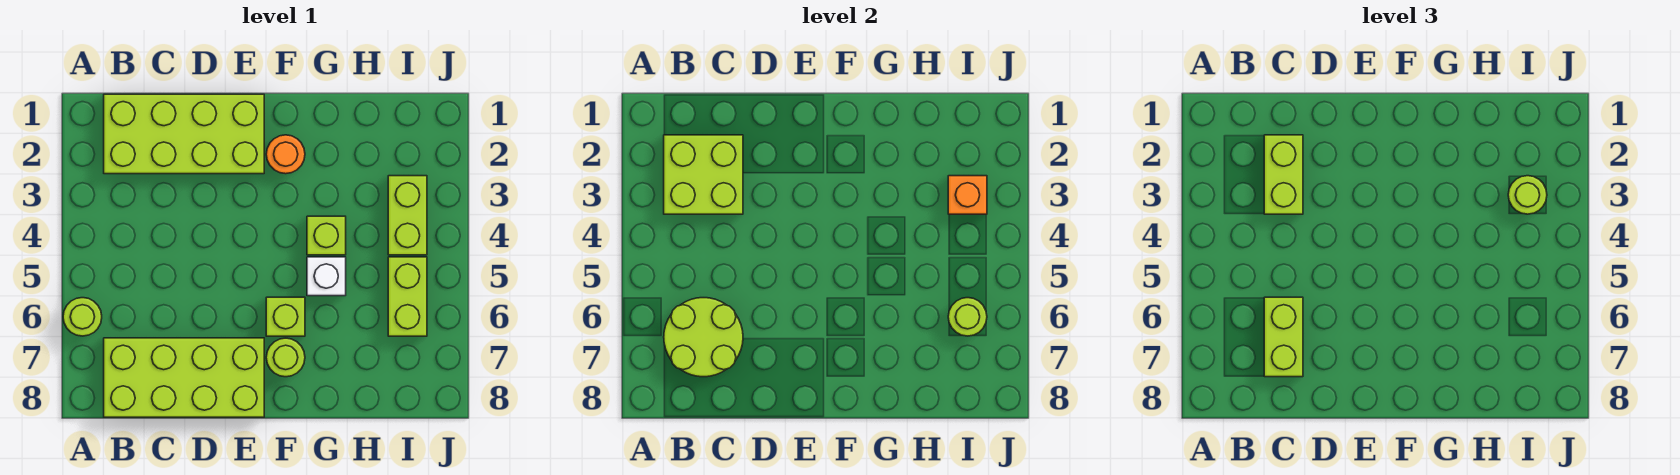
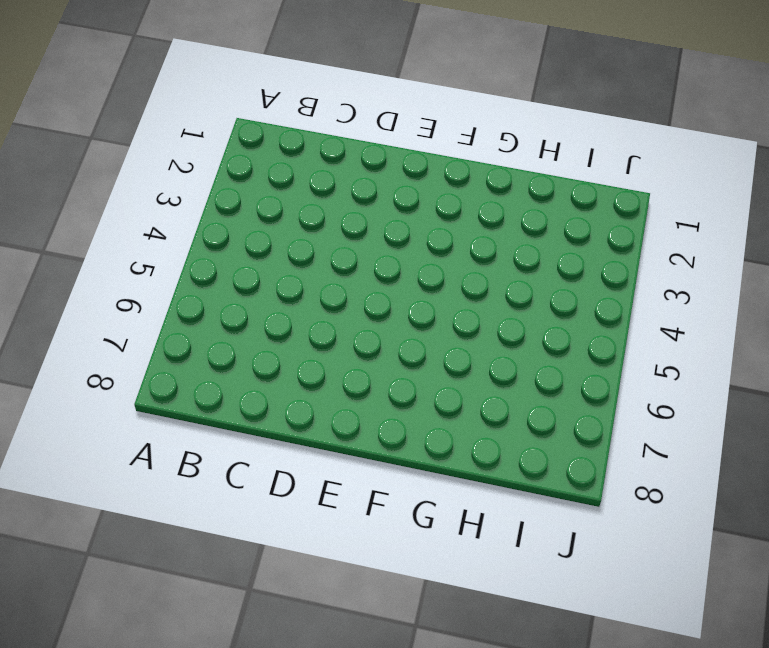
none -> lime round brick A6 level 1
none -> lime brick B1:E2 level 1
none -> lime brick B7:E8 level 1

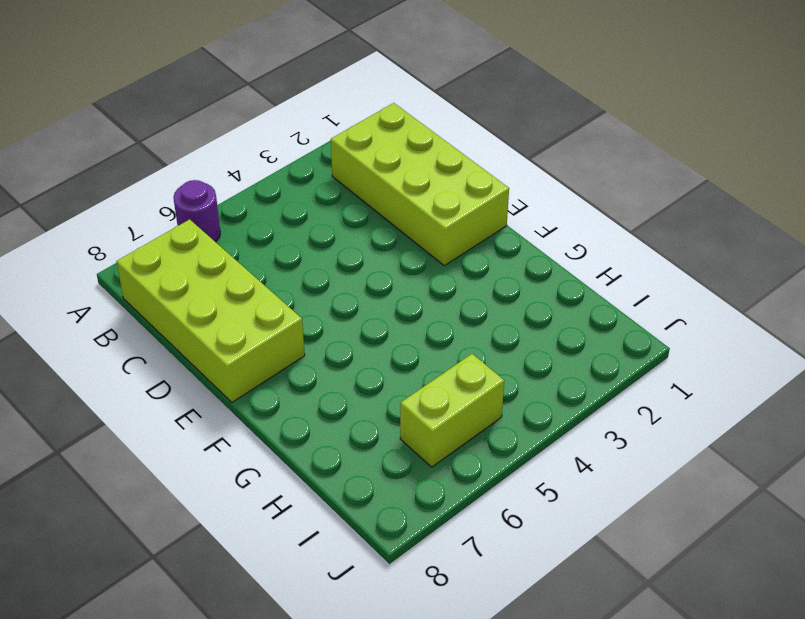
purple round brick A6 level 1 -> lime round brick A6 level 1
none -> orange round brick F2 level 1
none -> lime brick F6 level 1
none -> lime round brick F7 level 1

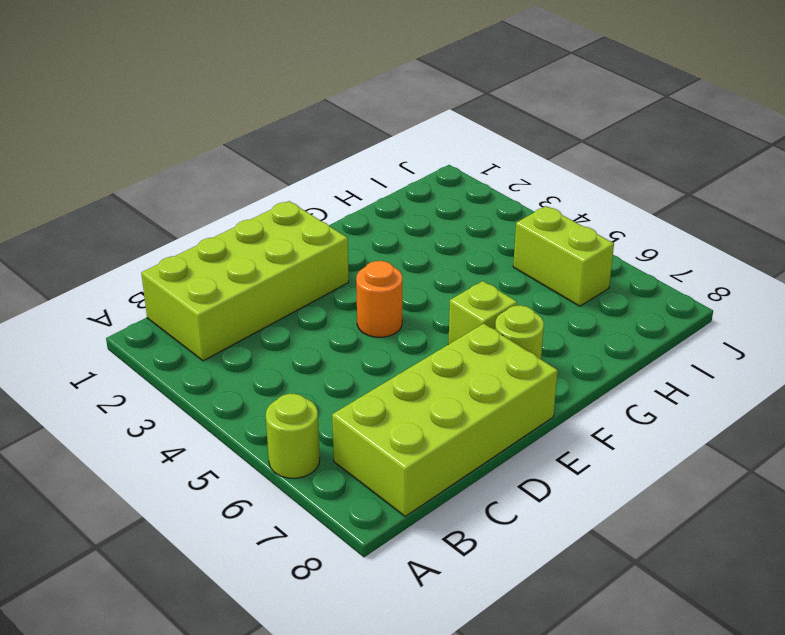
orange round brick E4 level 1 -> orange round brick F2 level 1
none -> lime brick G4 level 1
none -> white brick G5 level 1
none -> lime brick I3:I4 level 1

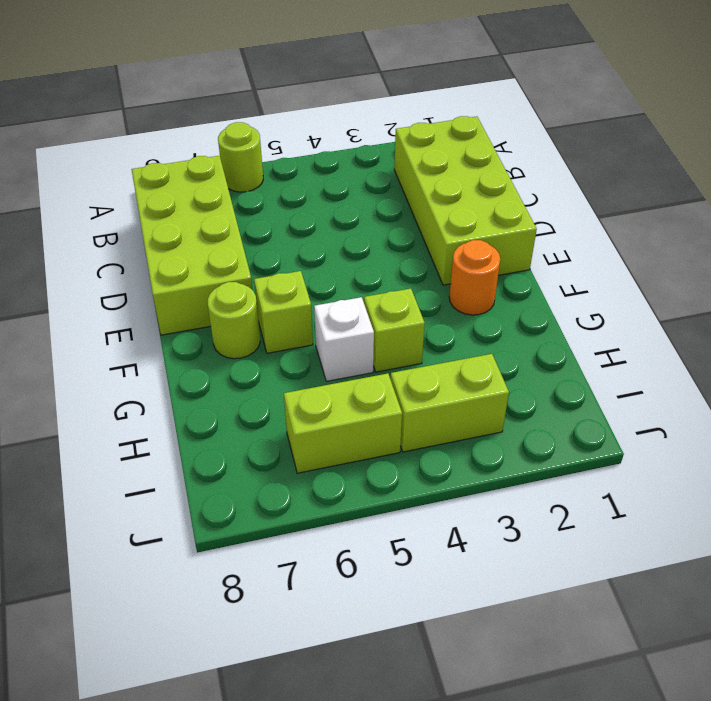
none -> lime brick B2:C3 level 2
none -> lime round brick B6:C7 level 2
none -> orange brick I3 level 2

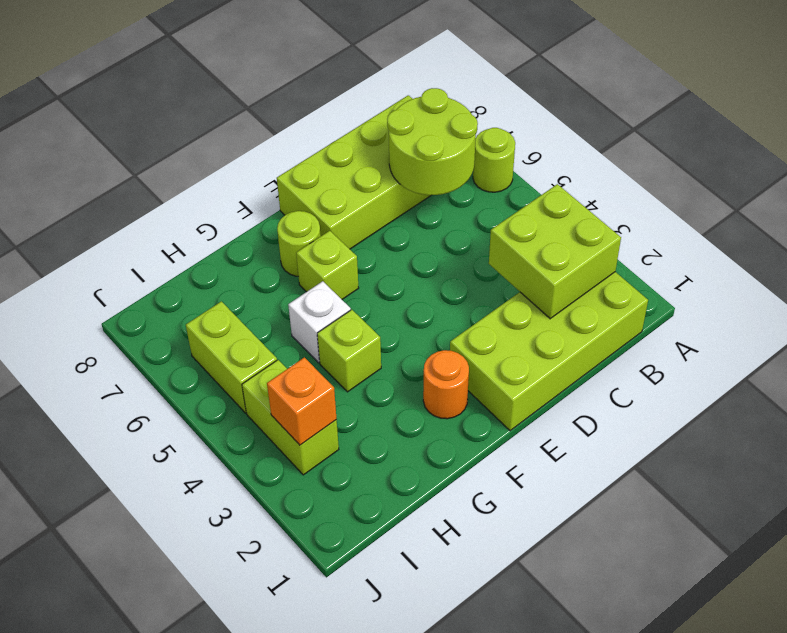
none -> lime round brick I6 level 2
none -> lime brick C2:C3 level 3
none -> lime brick C6:C7 level 3

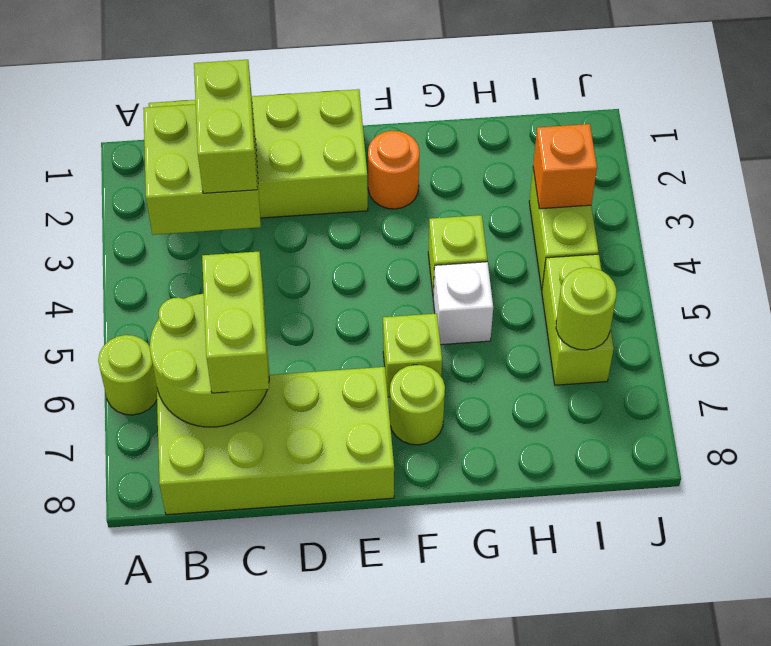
none -> lime round brick I3 level 3

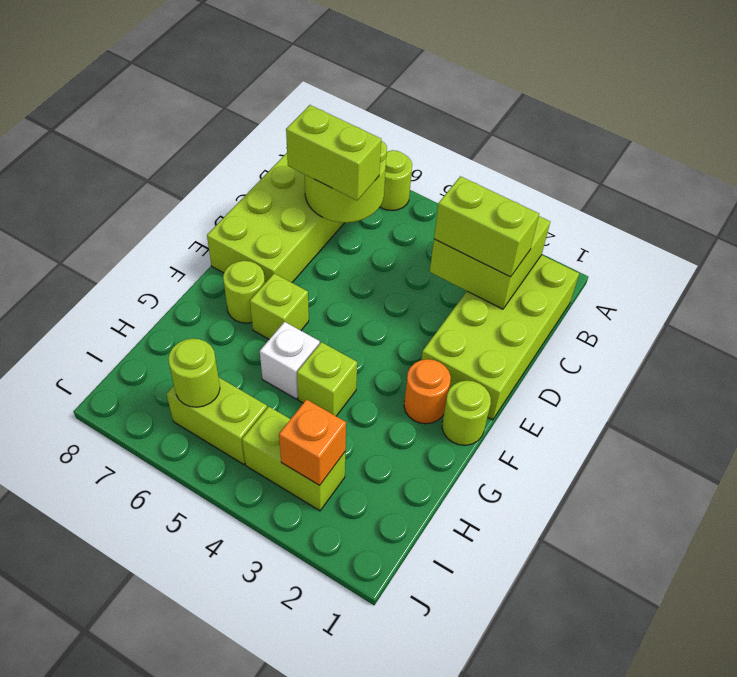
lime round brick F1 level 1 -> lime round brick I3 level 3

